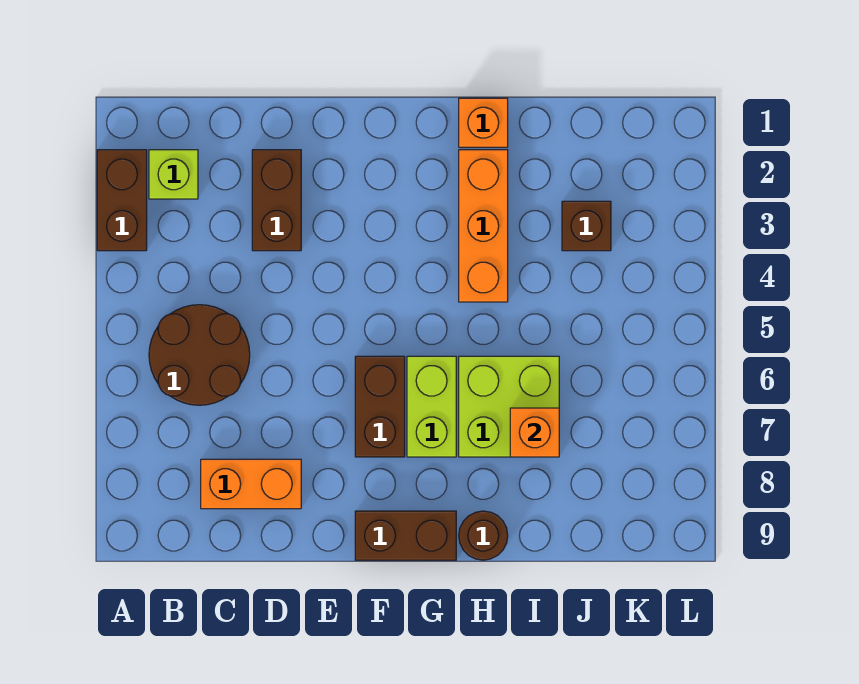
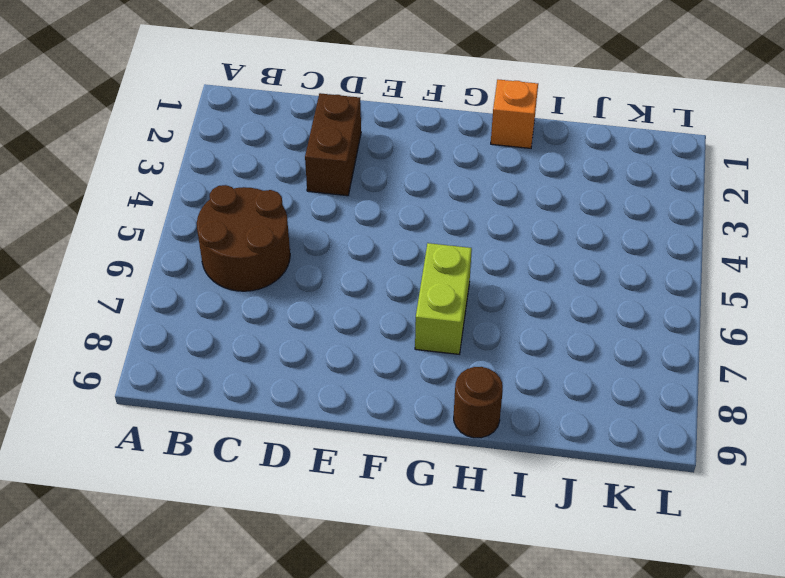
none -> brown brick A2:A3 level 1
none -> lime brick B2 level 1
none -> orange brick C8:D8 level 1

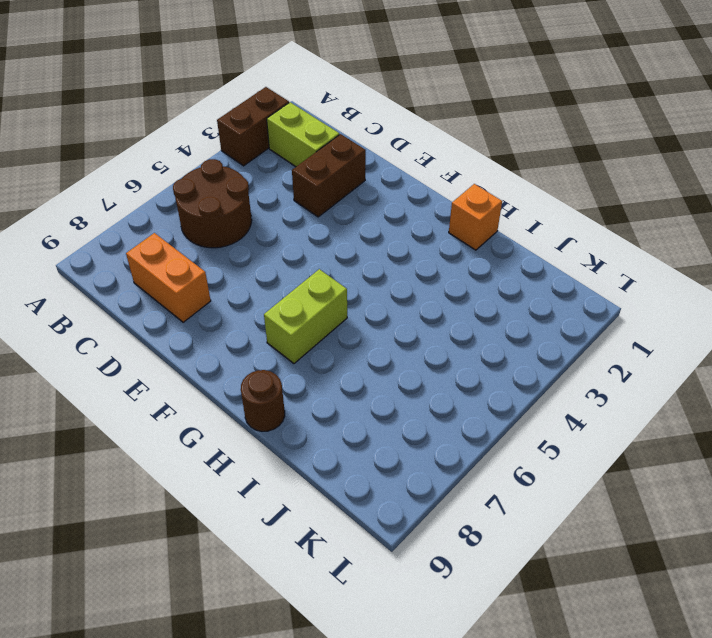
lime brick B2:C2 level 1 -> lime brick B2 level 1
none -> brown brick F6:F7 level 1
none -> brown brick F9:G9 level 1
none -> orange brick H2:H4 level 1

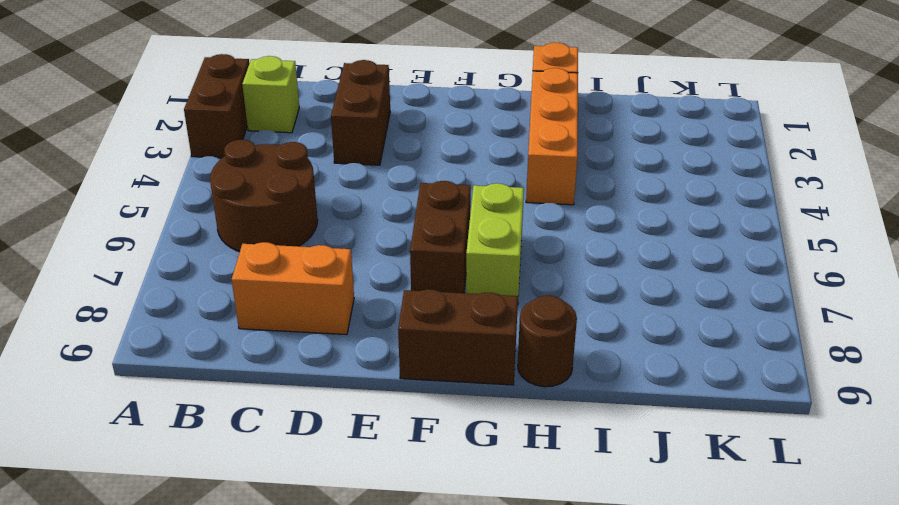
none -> lime brick H6:I7 level 1
none -> brown brick J3 level 1
none -> orange brick I7 level 2

